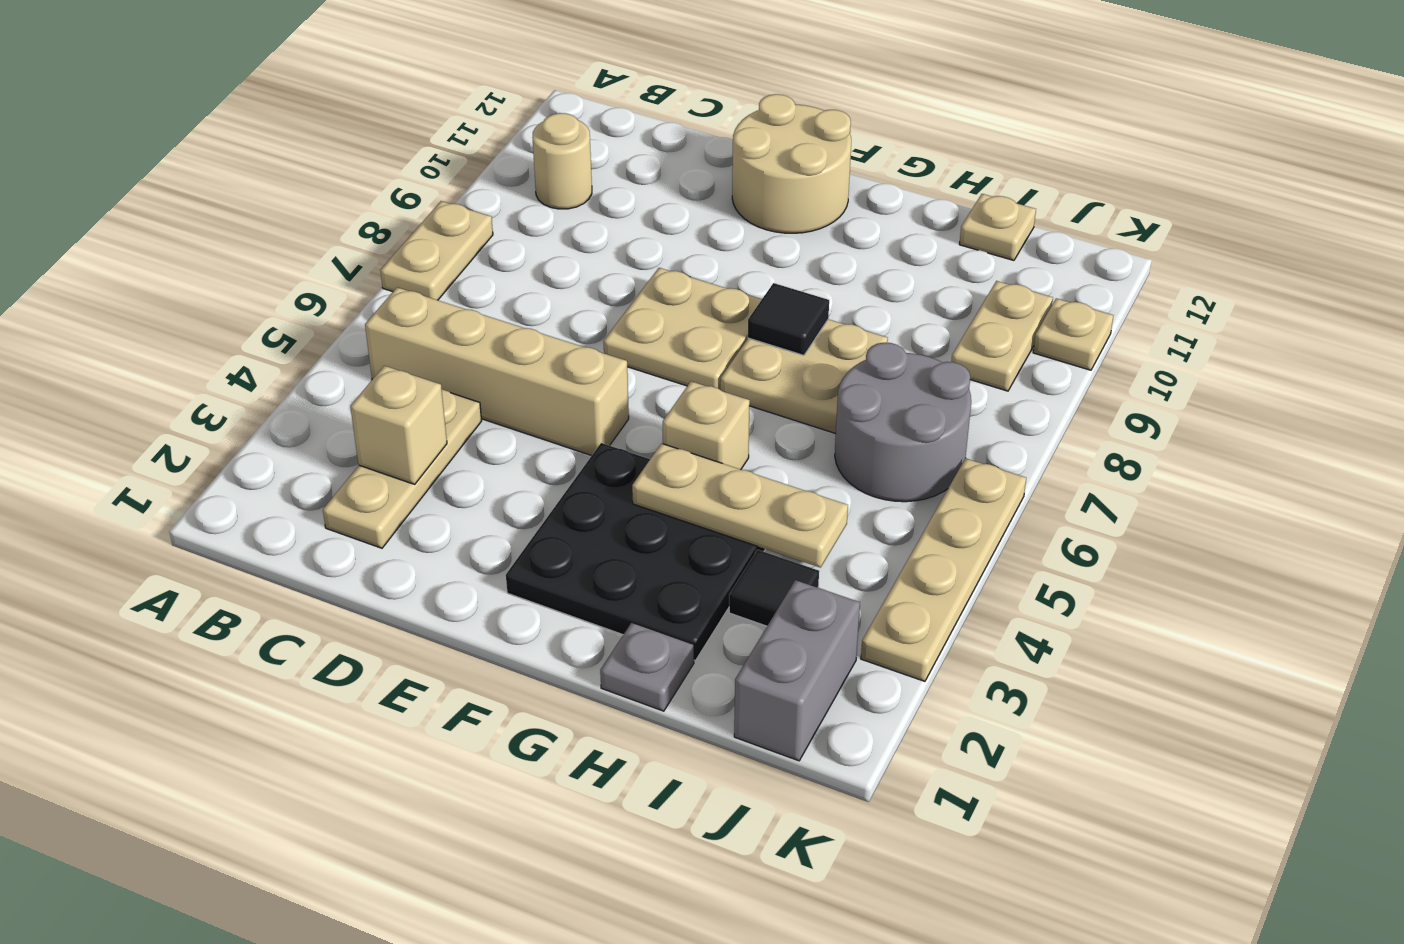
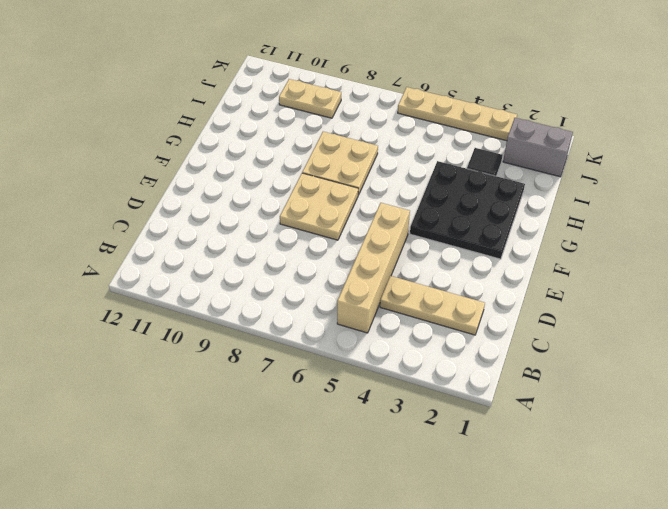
none -> tan plate A7:A8 level 1
none -> tan round brick B10 level 1
none -> tan round brick E11:F12 level 1

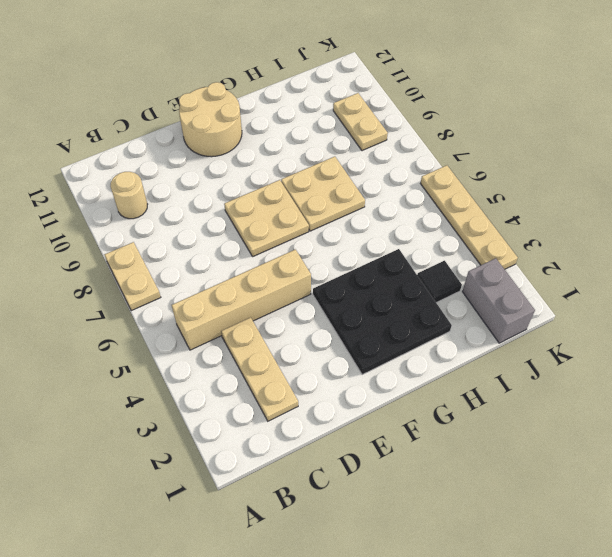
none -> tan brick G5 level 1
none -> grey plate H1 level 1
none -> grey round brick I6:J7 level 1

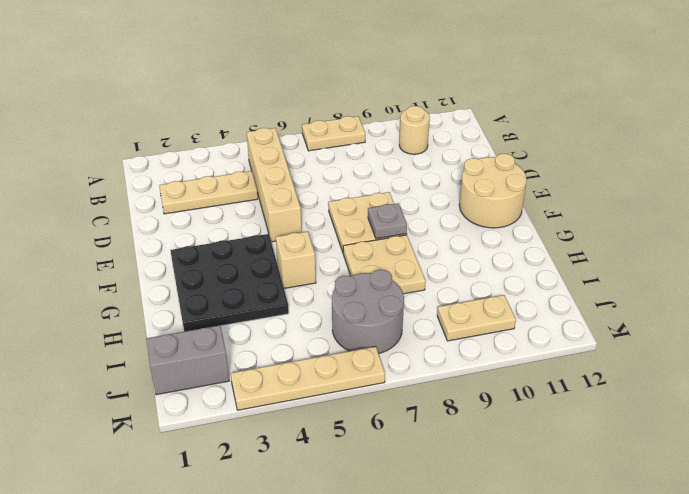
grey plate F8 level 2 -> grey plate H1 level 1
none -> black tile I3 level 1
none -> tan plate I12 level 1
none -> tan plate K10 level 1

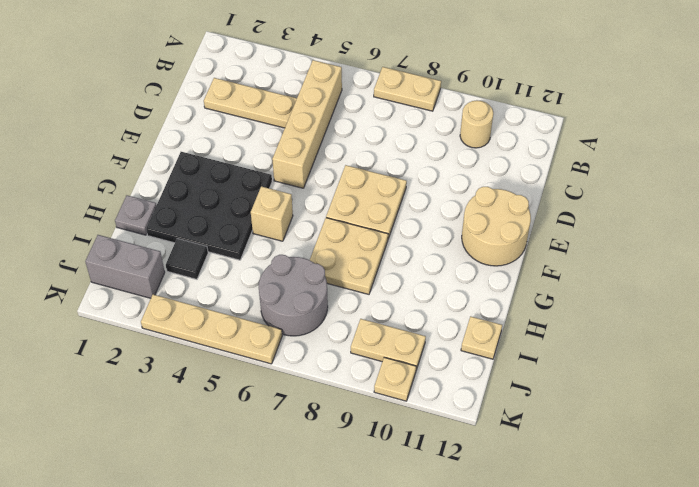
none -> tan brick C3 level 2
none -> tan plate G4:I4 level 2
none -> black tile G8 level 2

